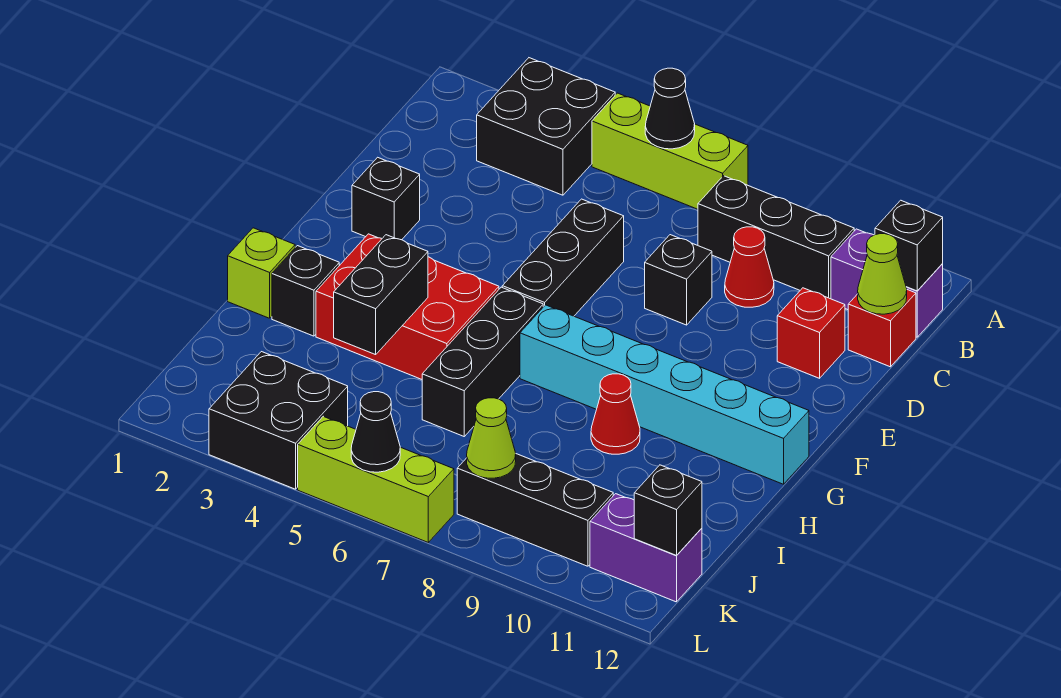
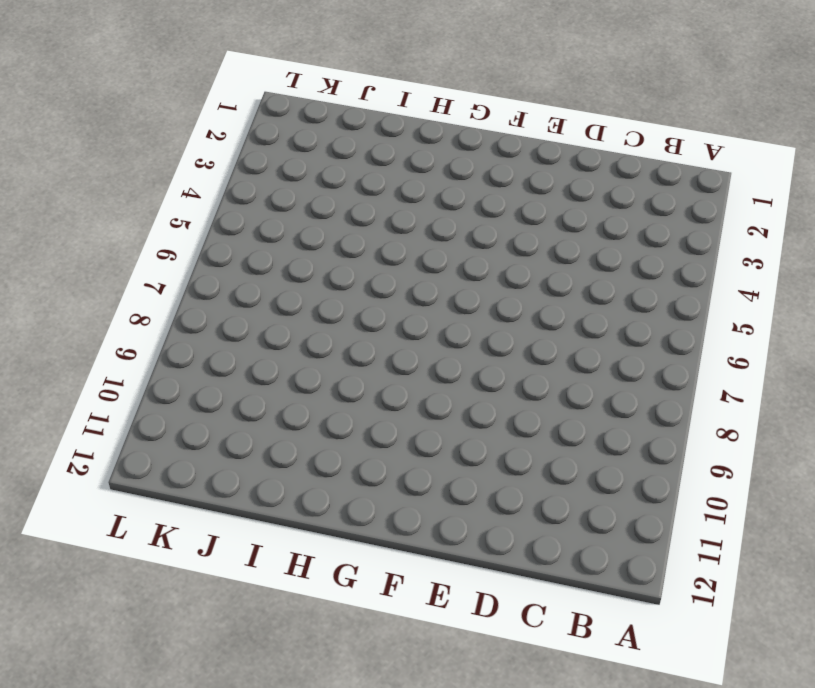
none -> black brick A3:B4 level 1
none -> lime brick A5:A7 level 1
none -> black brick B8:B10 level 1

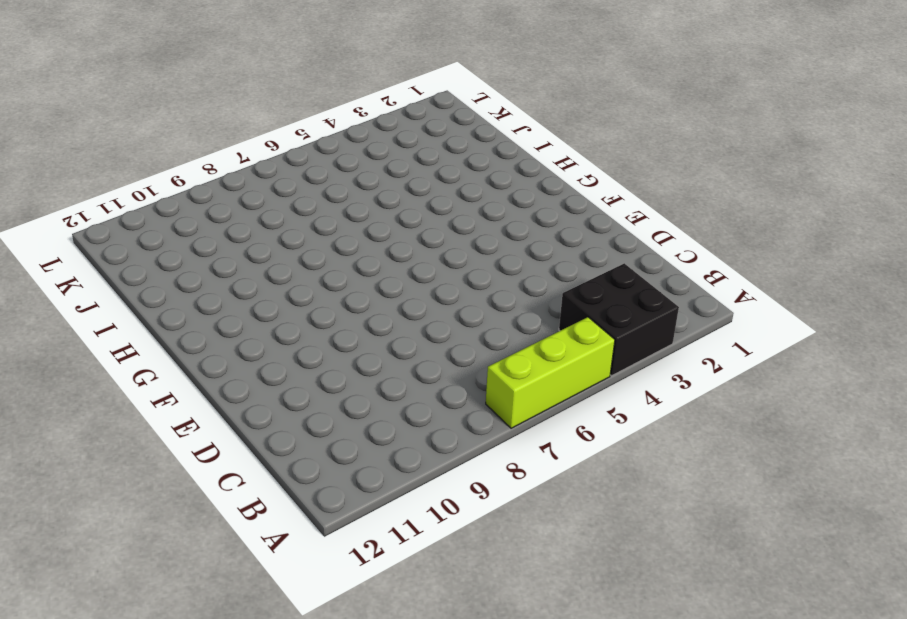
none -> black brick B8:B10 level 1
none -> purple brick B11:B12 level 1
none -> red cone C9 level 1

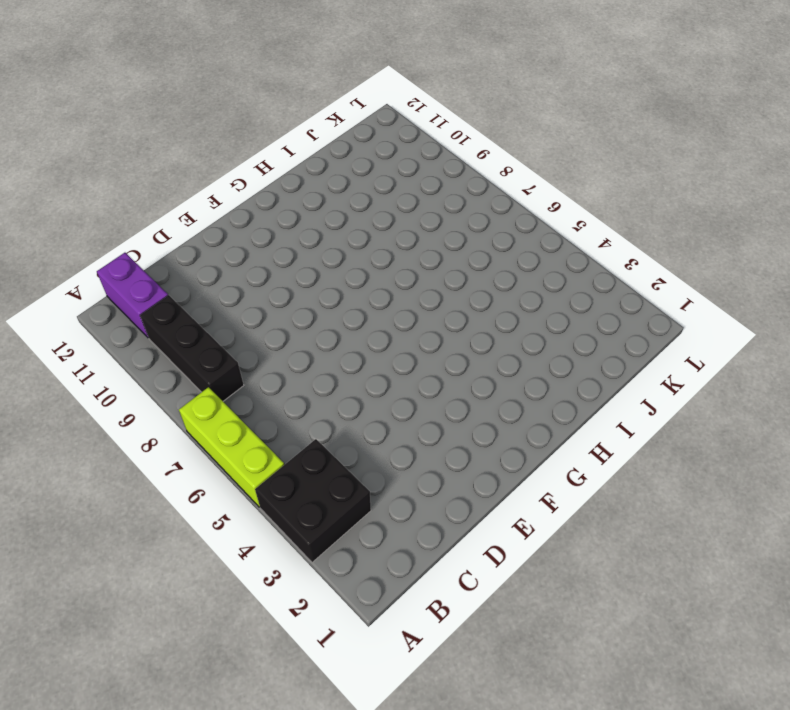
none -> red cone C9 level 1
none -> red brick C12 level 1
none -> black brick D6:F6 level 1

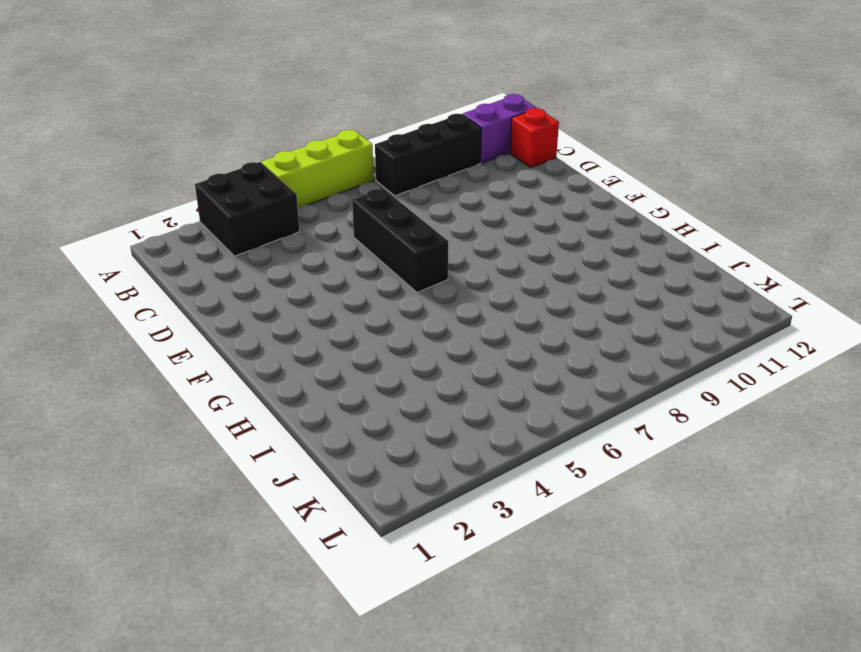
none -> red cone C9 level 1
none -> black brick D8 level 1
none -> red brick D11 level 1

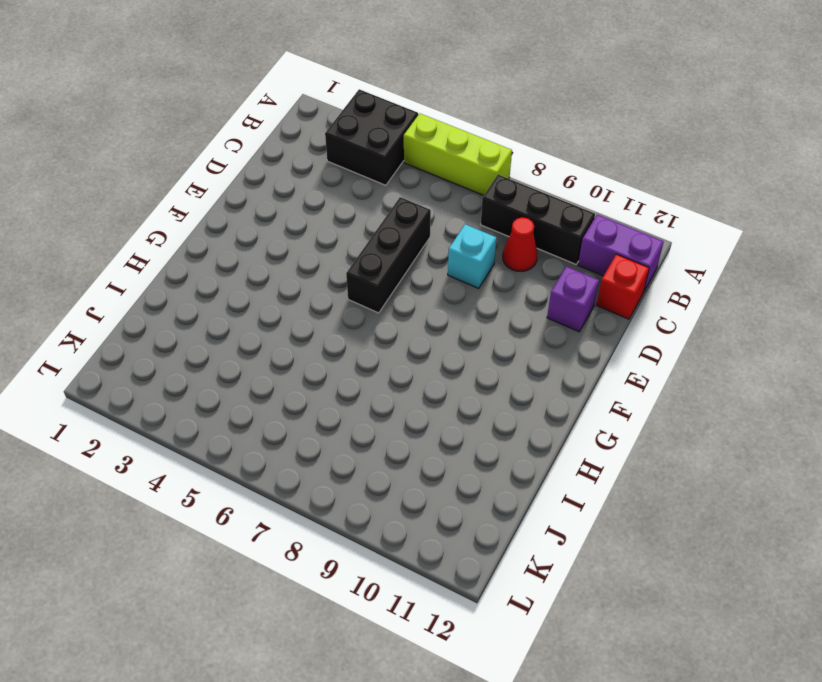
cyan brick D8 level 1 -> black brick D8 level 1
purple brick D11 level 1 -> red brick D11 level 1
none -> black brick E2 level 1
none -> red brick G3:H5 level 1
none -> black brick G6:I6 level 1

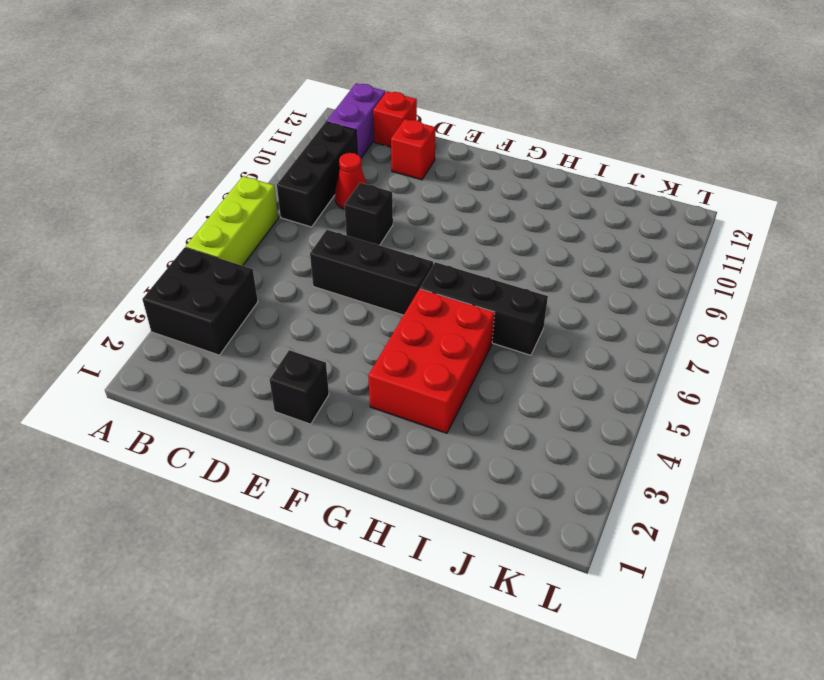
none -> cyan brick G7:G12 level 1
none -> lime brick H1 level 1
none -> black brick H2 level 1

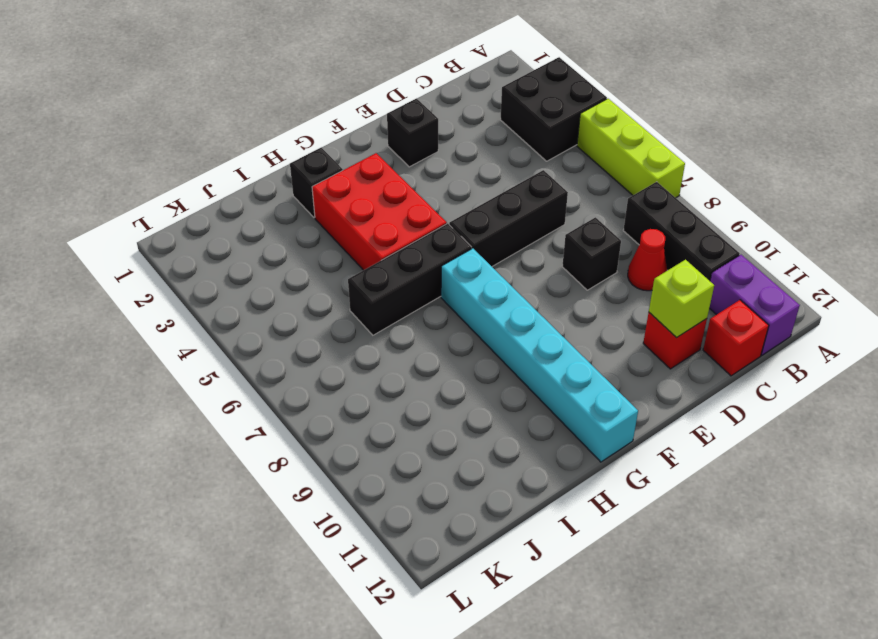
lime brick D11 level 2 -> lime brick H1 level 1
none -> red cone H9 level 1
none -> black brick K3:L4 level 1
none -> black brick K8:K10 level 1

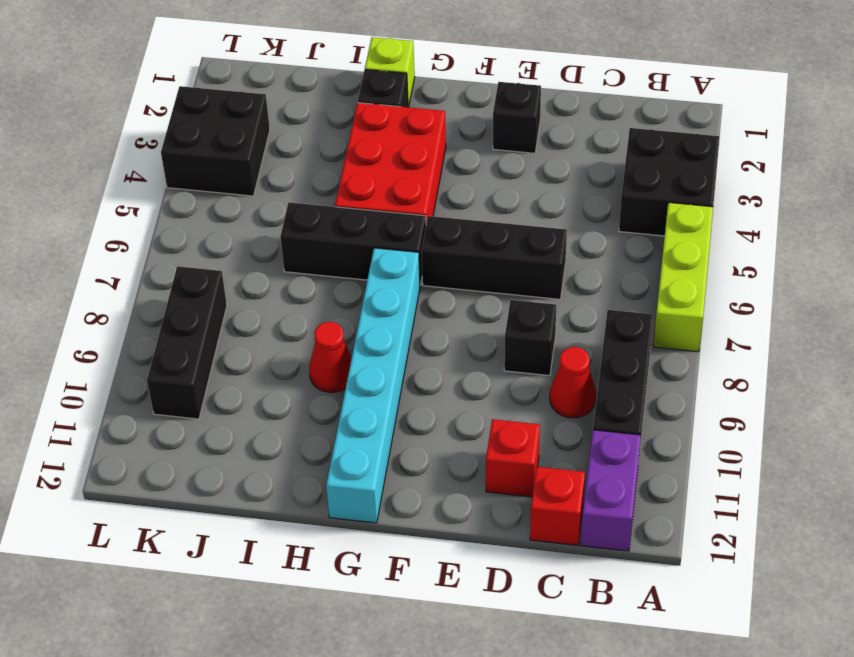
none -> purple brick K11:K12 level 1
none -> lime brick L5:L7 level 1
none -> black cone A6 level 2

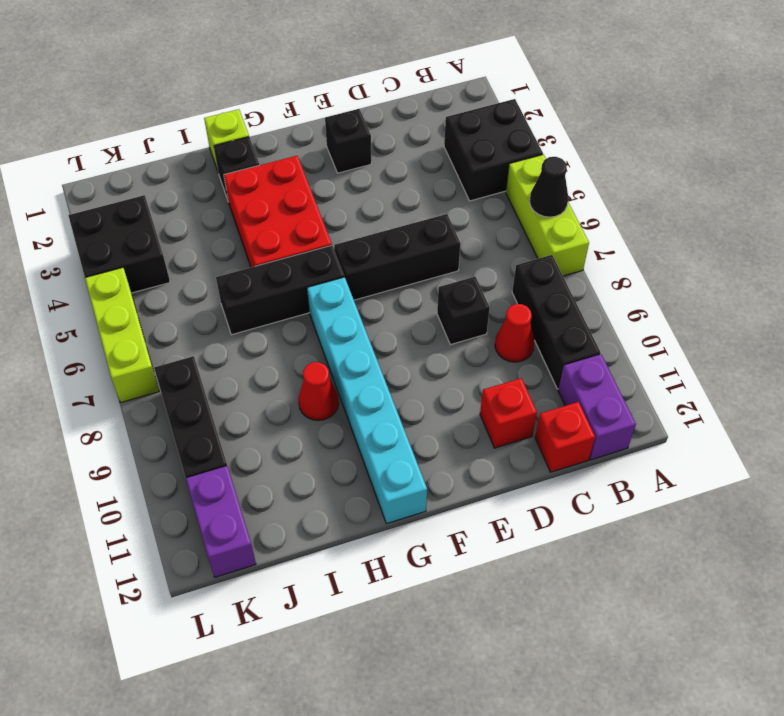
none -> black brick B12 level 2
none -> lime cone C12 level 2
none -> black brick H4:I4 level 2

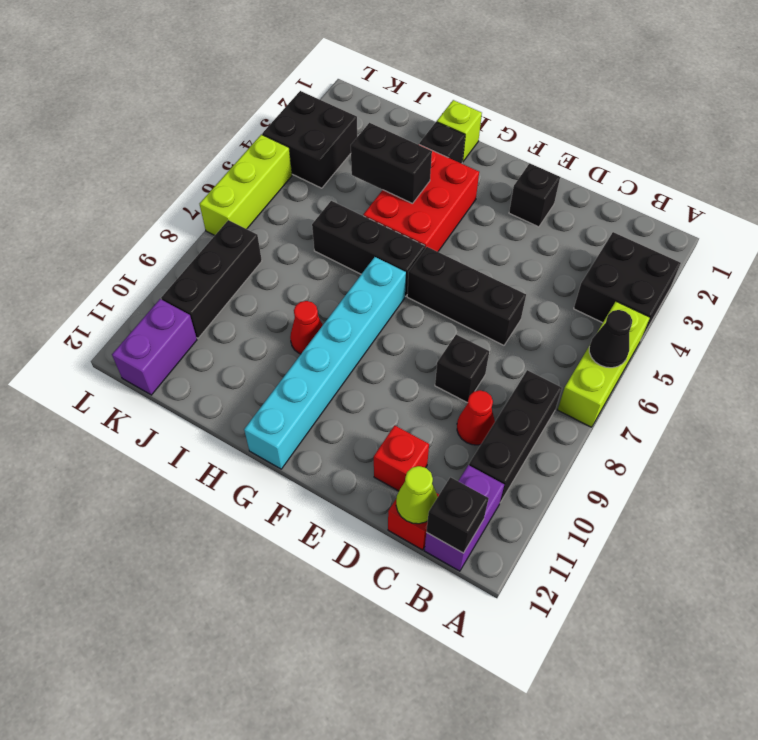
none -> lime cone K8 level 2
none -> black brick K12 level 2
none -> black cone L6 level 2

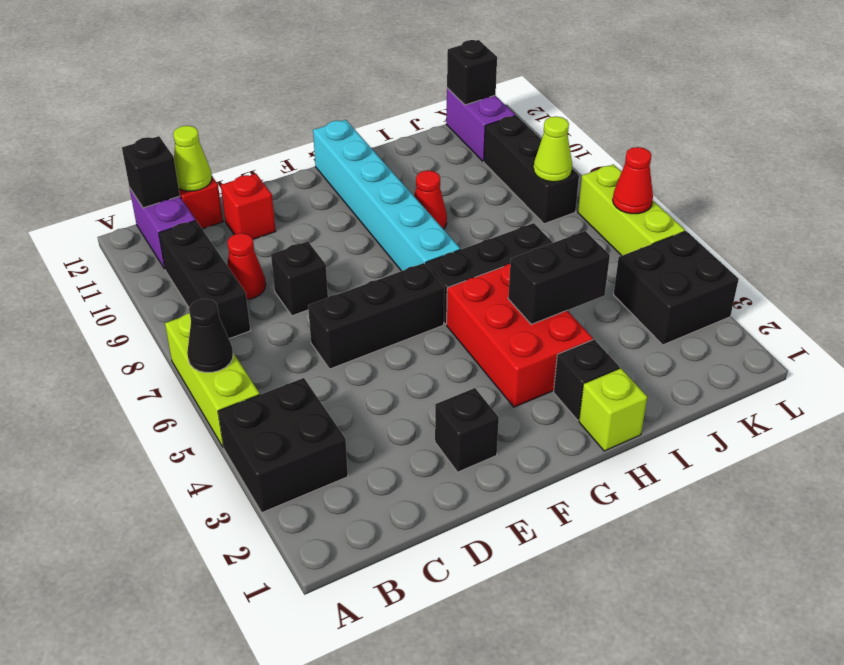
red cone L6 level 2 -> black cone L6 level 2

